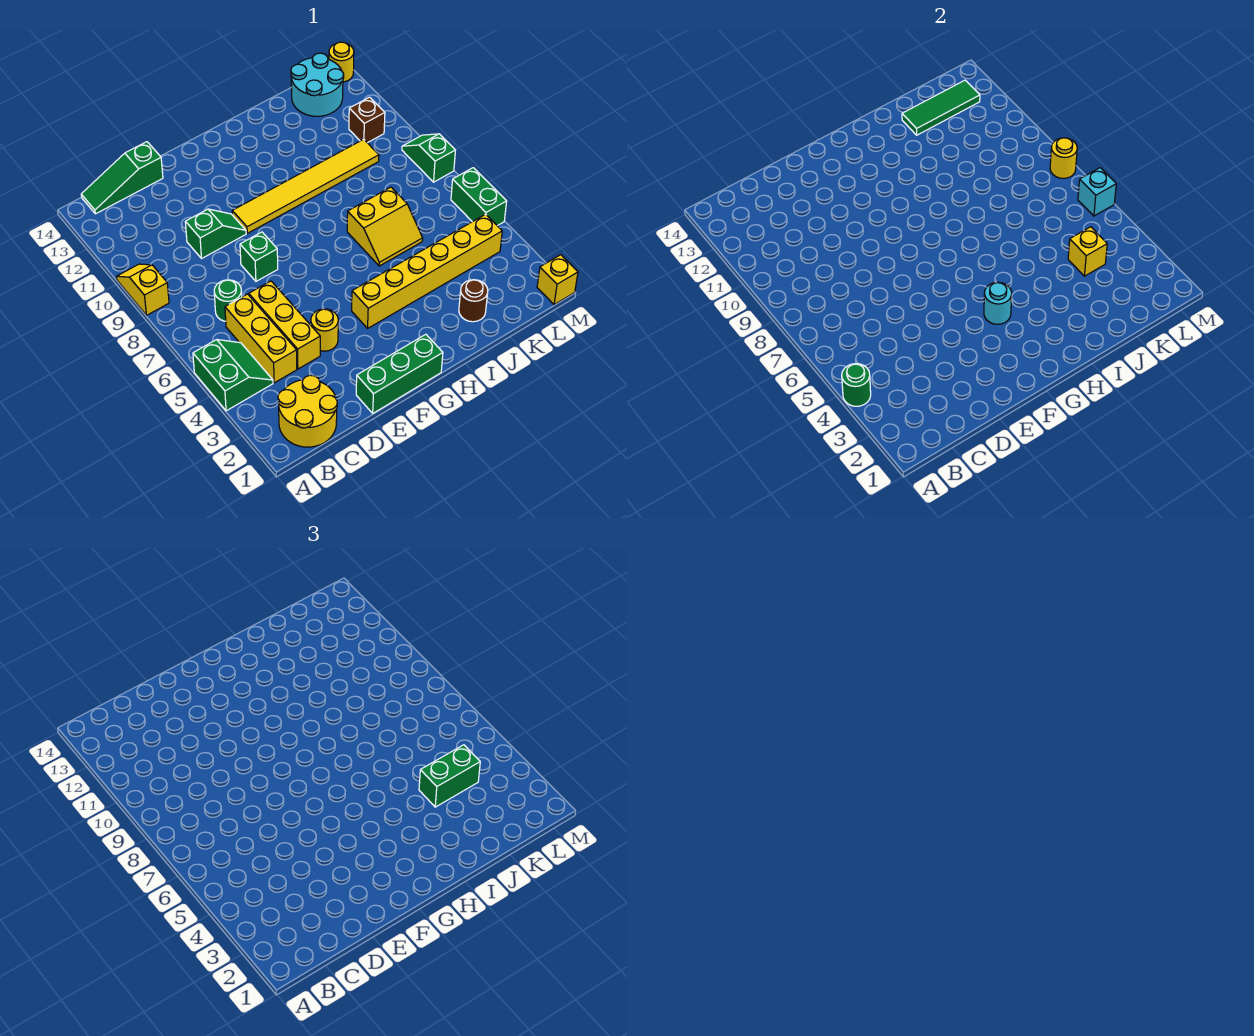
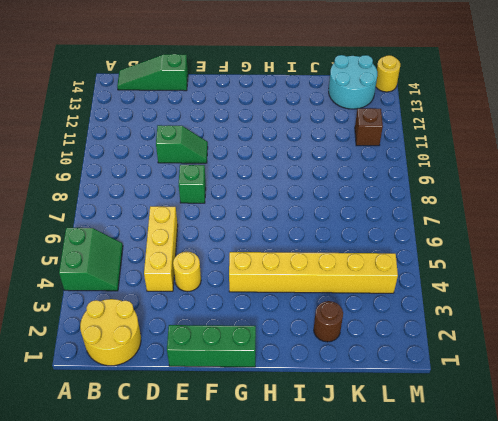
none -> yellow slope A9:A10 level 1 top 9
none -> yellow brick C4:C6 level 1
none -> green round brick C7 level 1

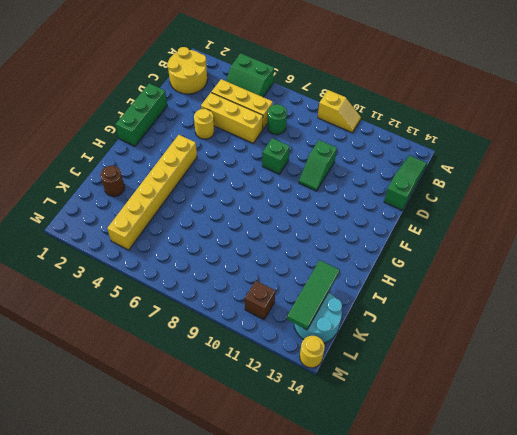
none -> yellow tile F10:K10 level 1
none -> yellow slope I6:J7 level 1 top 7
none -> yellow brick M1 level 1

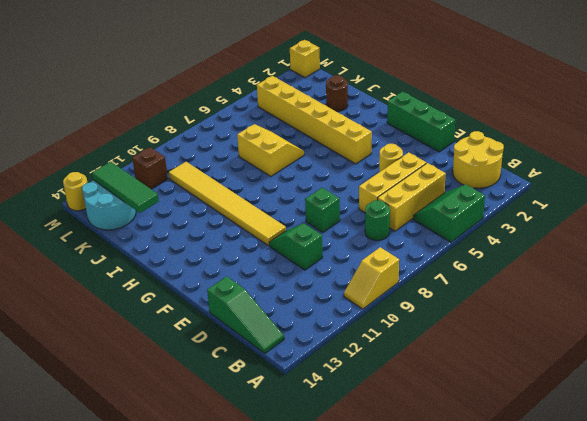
none -> green brick M5:M6 level 1
none -> green slope M8:M9 level 1 top 8
none -> green round brick A4 level 2

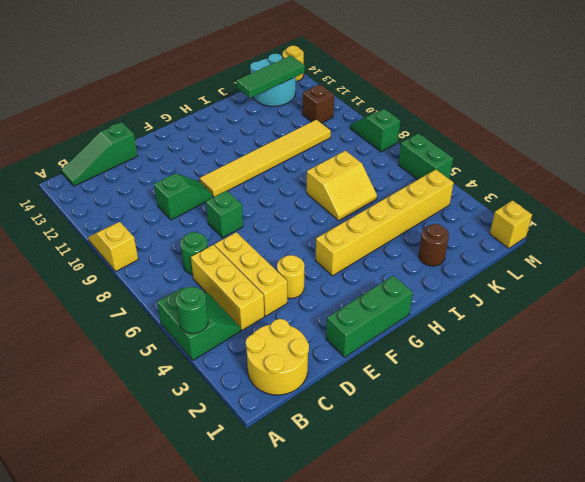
none -> cyan round brick G4 level 2
none -> yellow brick K4 level 2
none -> cyan brick M6 level 2

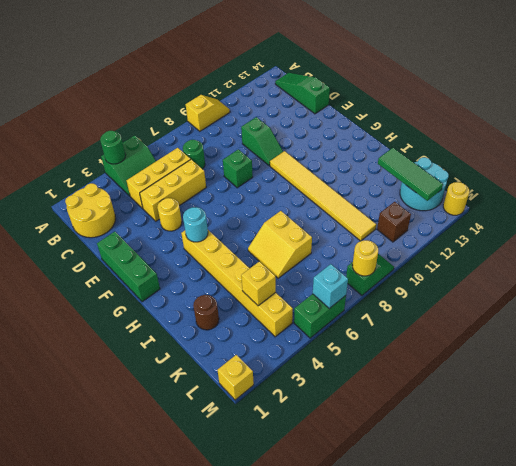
none -> green brick J4:K4 level 3

